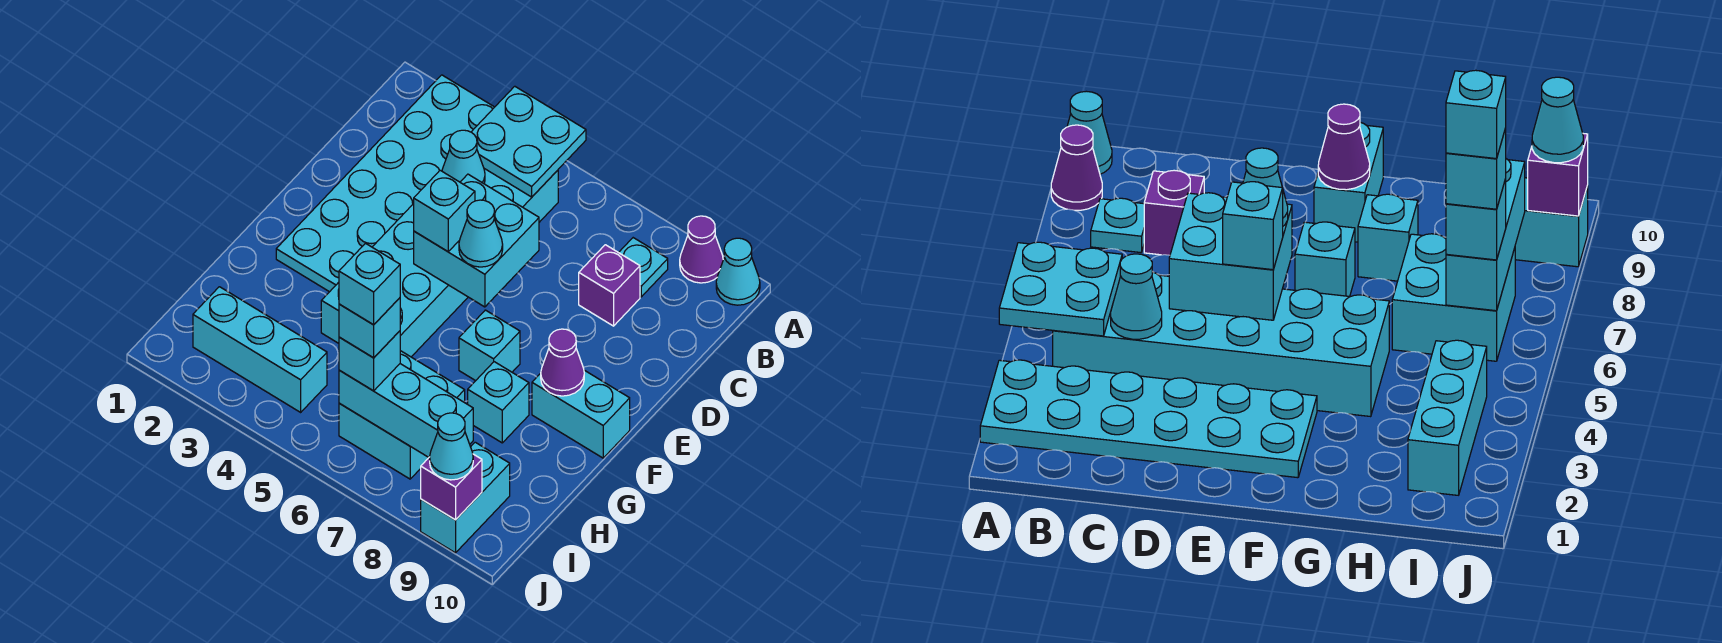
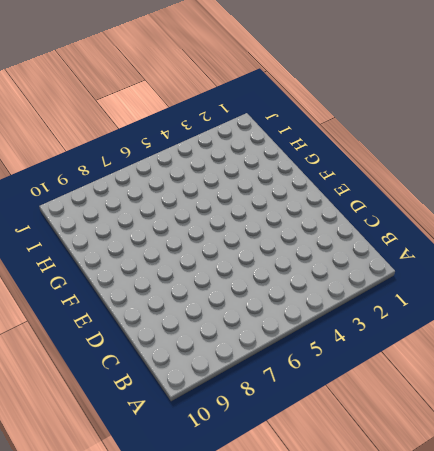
none -> cyan plate A2:F3 level 1
none -> purple cone A9 level 1
none -> cyan cone A10 level 1

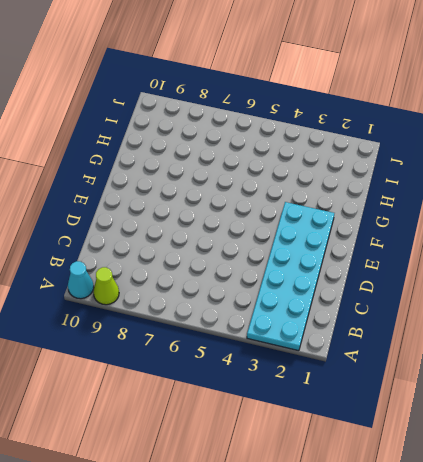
lime cone A9 level 1 -> purple cone A9 level 1
none -> cyan brick B4:G5 level 1
none -> cyan plate B8 level 1
none -> purple brick C8 level 1

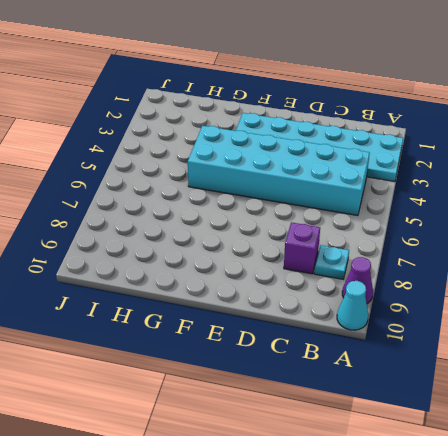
none -> cyan brick F7 level 1
none -> cyan brick F9:F10 level 1
none -> cyan brick G8 level 1

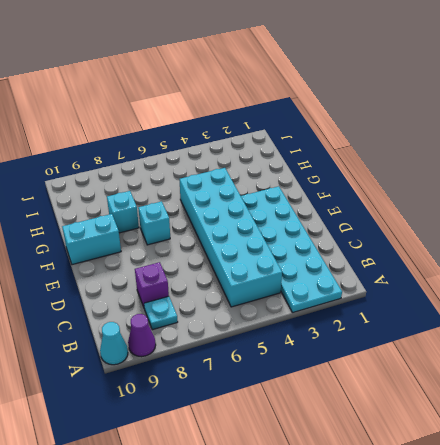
none -> cyan brick H6:I7 level 1
none -> cyan brick I2:I4 level 1
none -> cyan brick I9:J9 level 1

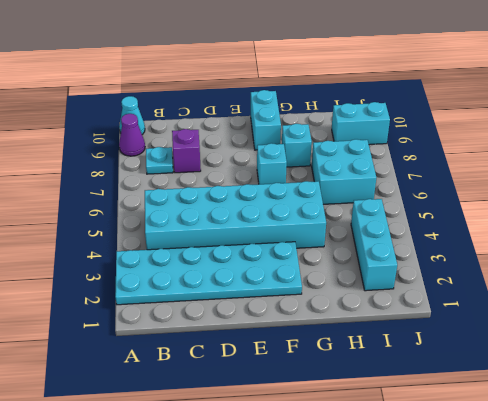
none -> cyan plate A4:B5 level 2
none -> cyan cone C4 level 2
none -> cyan brick D5:E6 level 2

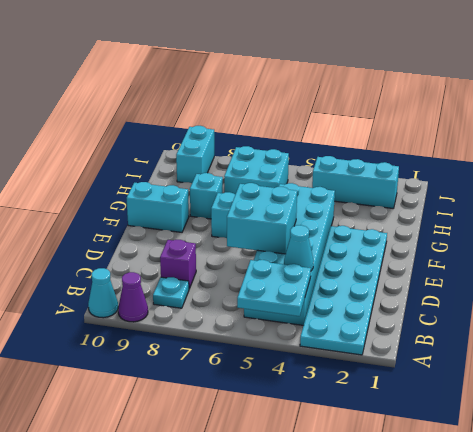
none -> purple cone F9 level 2
none -> cyan brick I6:I8 level 2
none -> purple brick J9 level 2

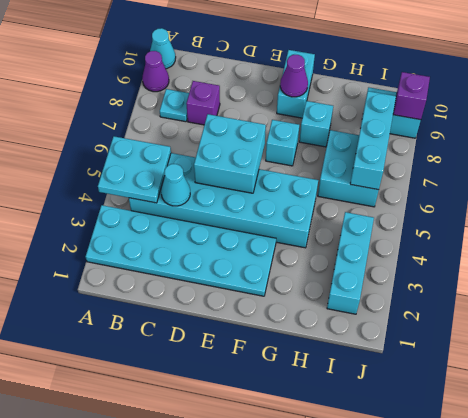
none -> cyan brick E5 level 3
none -> cyan cone E6 level 3
none -> cyan brick I6 level 3

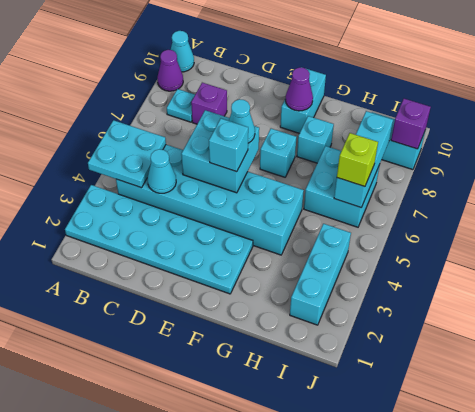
lime brick I6 level 3 -> cyan brick I6 level 3
none -> cyan cone J9 level 3
none -> cyan brick I6 level 4
none -> cyan brick I6 level 5

